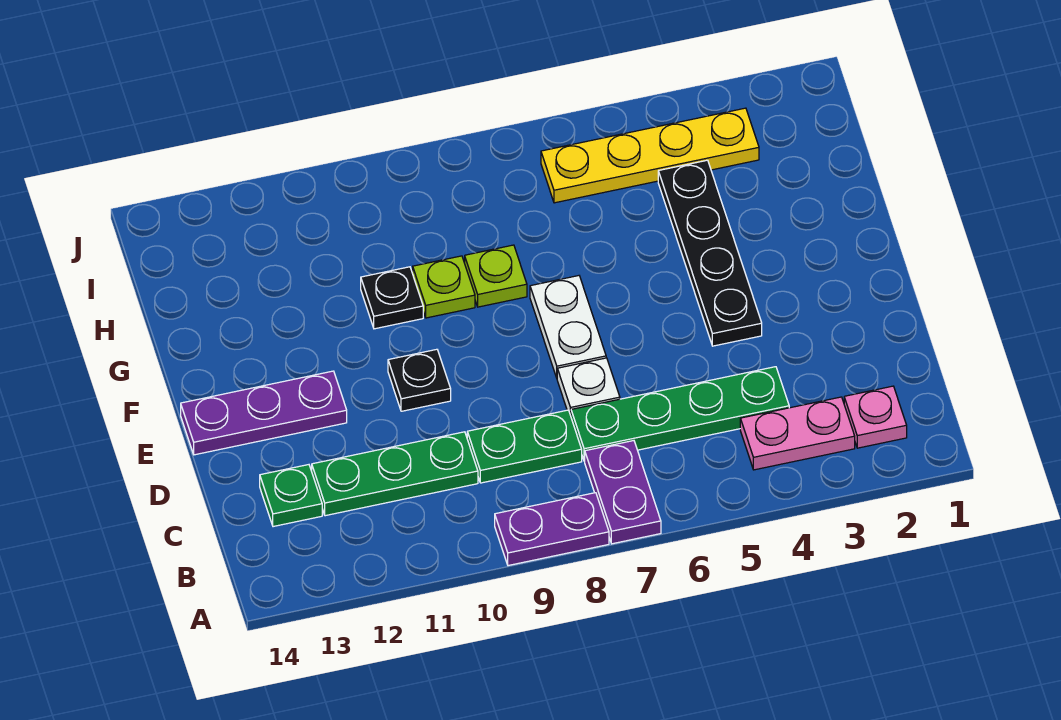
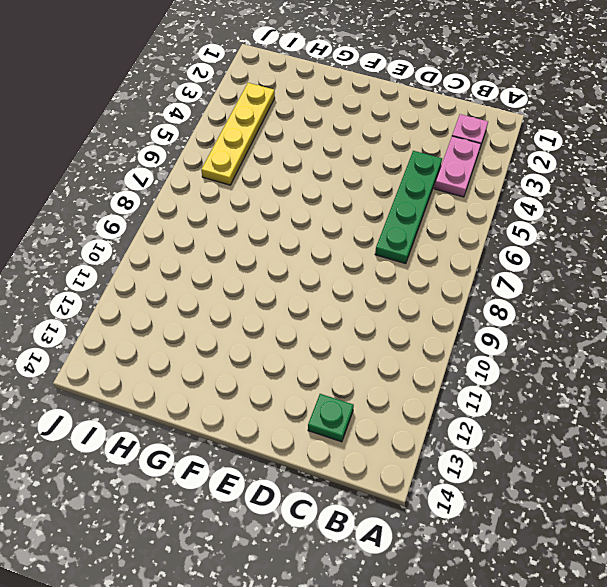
none -> purple plate A7:B7 level 1
none -> purple plate A8:A9 level 1
none -> green plate C8:C9 level 1

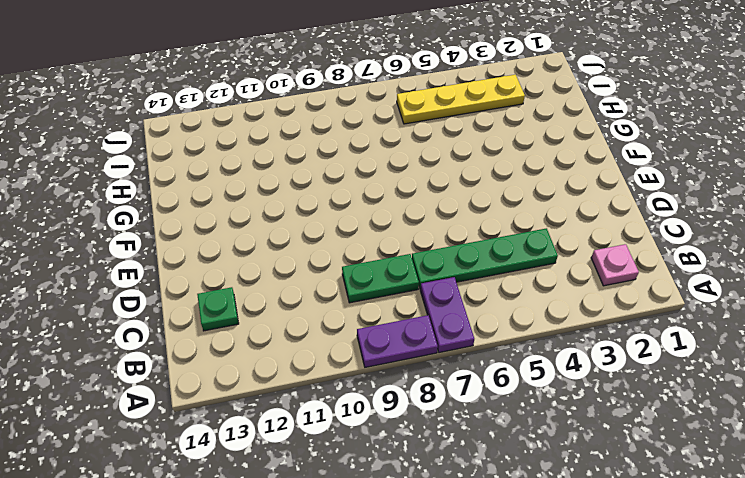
none -> pink plate B3:B4 level 1
none -> green plate C10:C12 level 1
none -> white plate D7 level 1

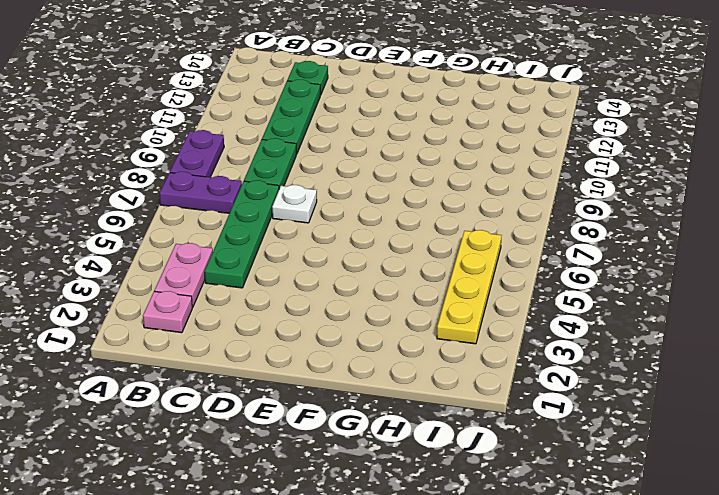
none -> black plate E4:H4 level 1
none -> white plate E7:F7 level 1
none -> black plate E10 level 1

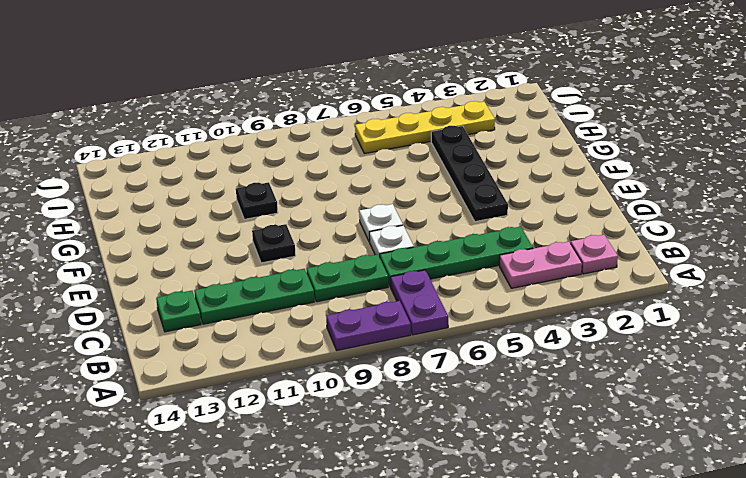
white plate E7 level 1 -> white plate E7:F7 level 1
none -> purple plate E12:E14 level 1
none -> lime plate G8 level 1
none -> lime plate G9 level 1

